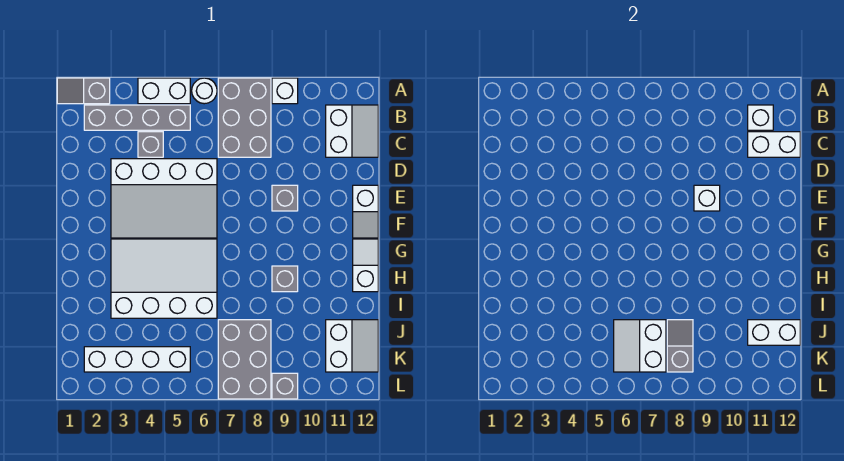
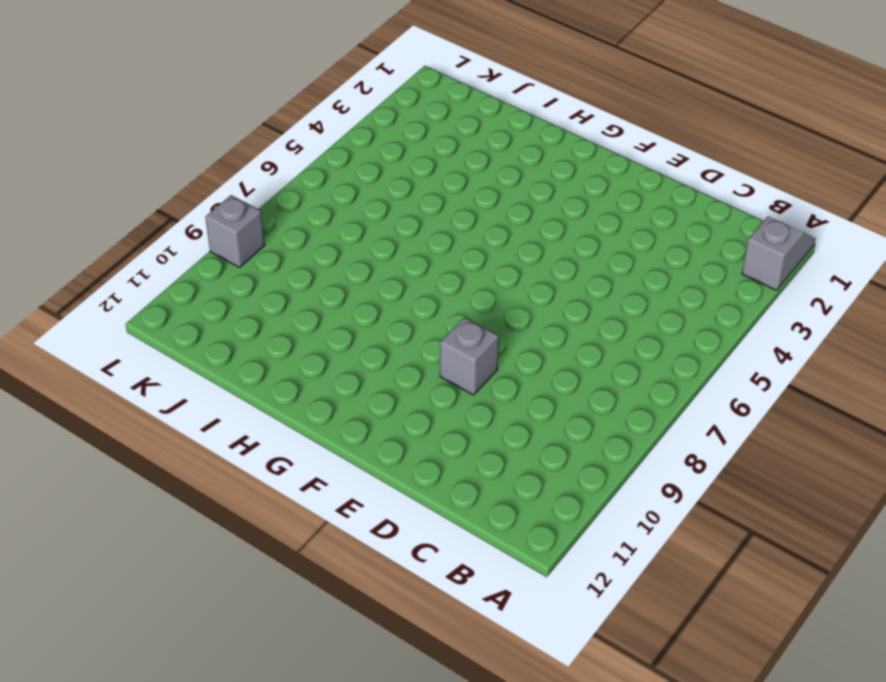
none -> white brick A4:A5 level 1
none -> white round brick A6 level 1
none -> grey brick A7:C8 level 1

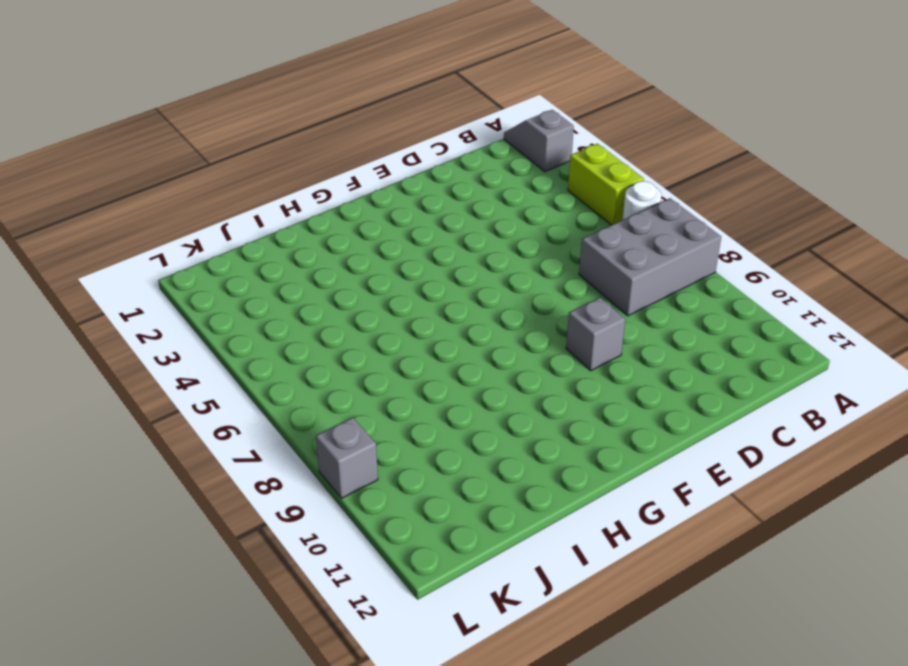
lime brick A4:A5 level 1 -> white brick A4:A5 level 1
none -> white brick A9 level 1
none -> grey brick B2:B5 level 1
none -> white slope B11:C12 level 1 top 11

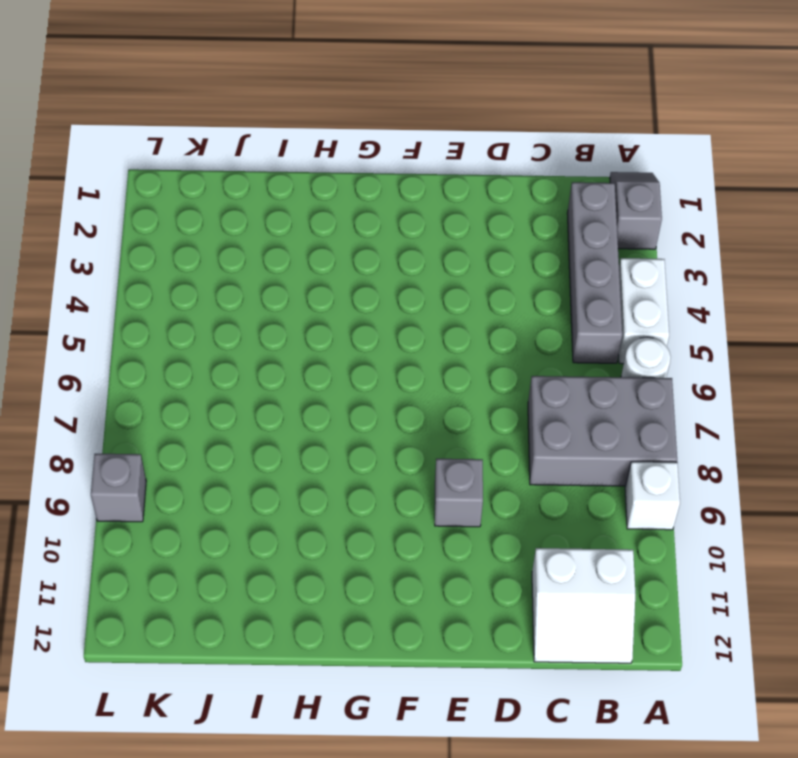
none -> grey brick C4 level 1
none -> white slope D3:F6 level 1 top D
none -> white slope E12:F12 level 1 top E

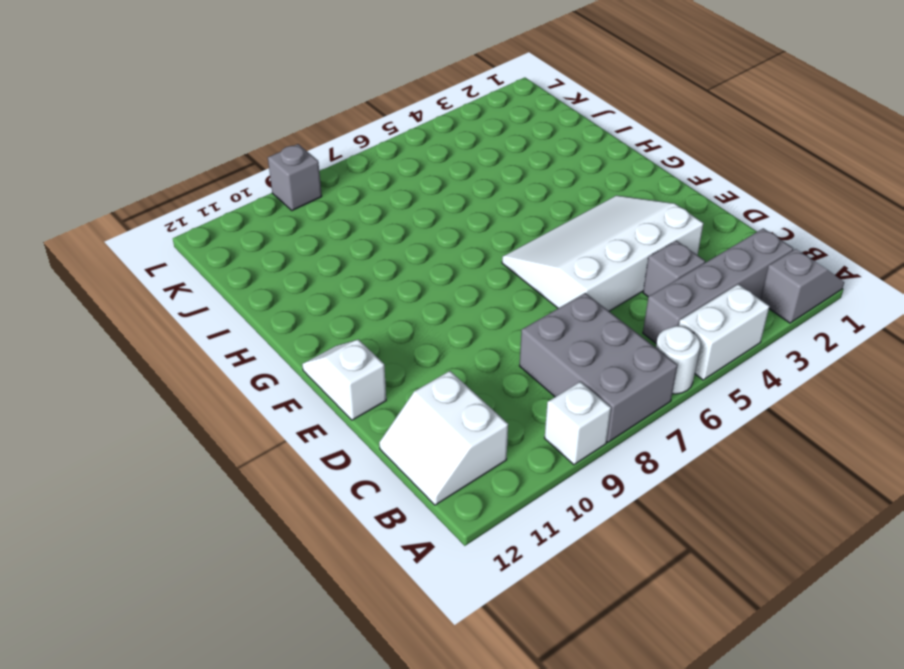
none -> grey brick E9 level 1
none -> white slope G3:I6 level 1 top I
none -> white slope G12:H12 level 1 top H

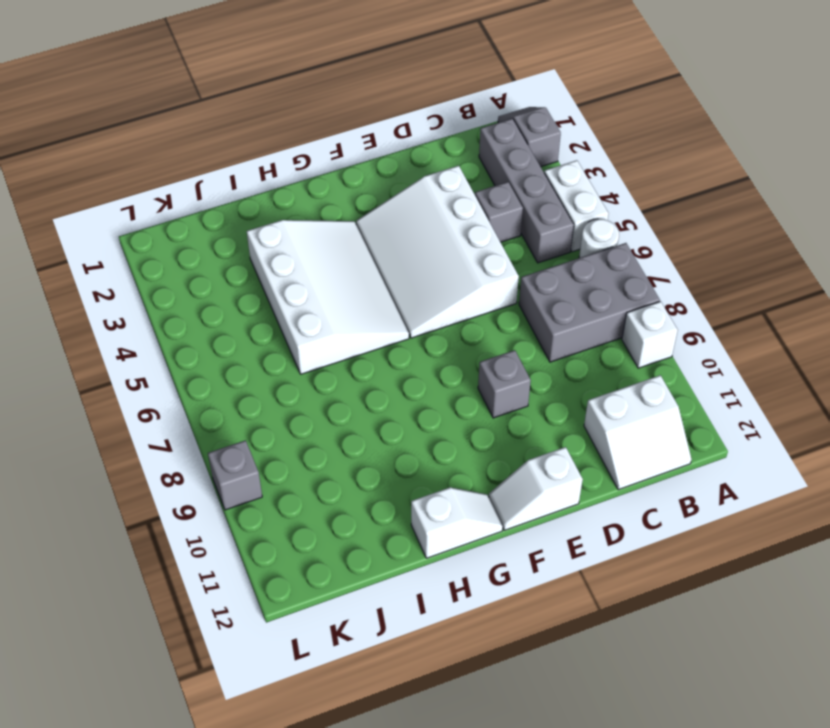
none -> grey brick H9 level 1
none -> grey brick J7:L8 level 1
none -> white slope J11:K12 level 1 top 11

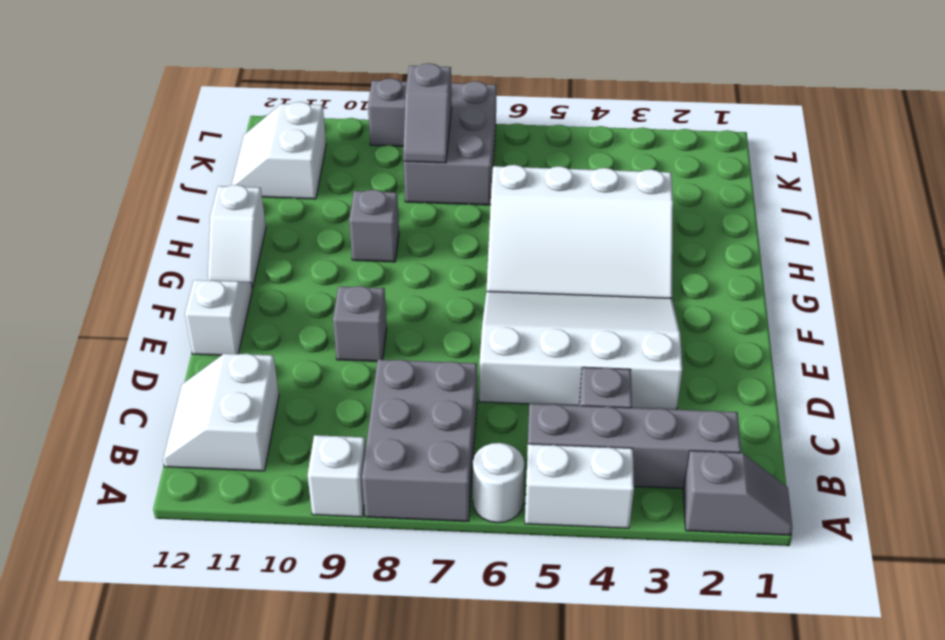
none -> white brick K2:K5 level 1
none -> white brick B11 level 2
none -> white brick C11:C12 level 2

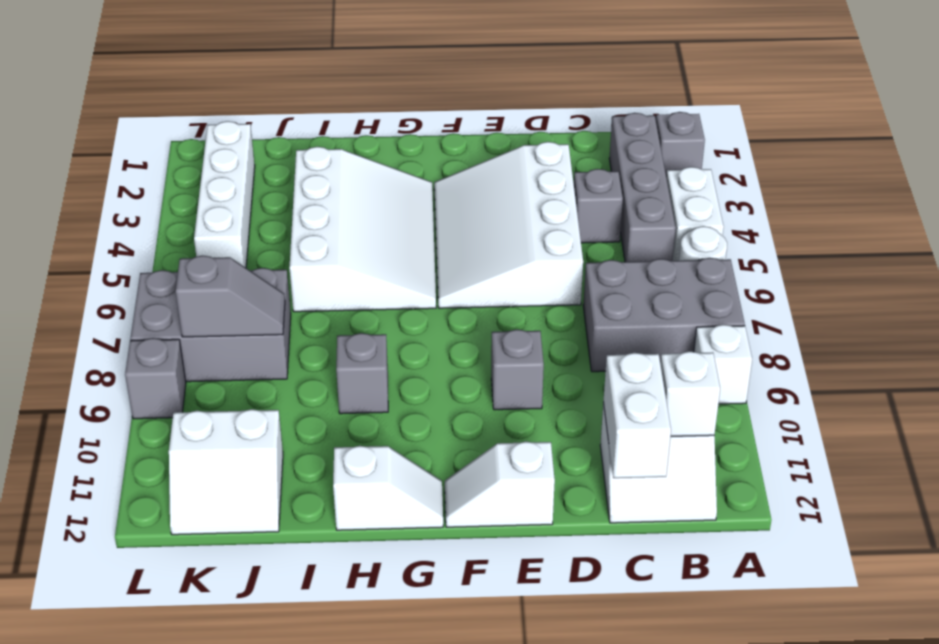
none -> white brick E9 level 2
none -> white slope J6:K7 level 2 top 7
none -> white brick J11:J12 level 2

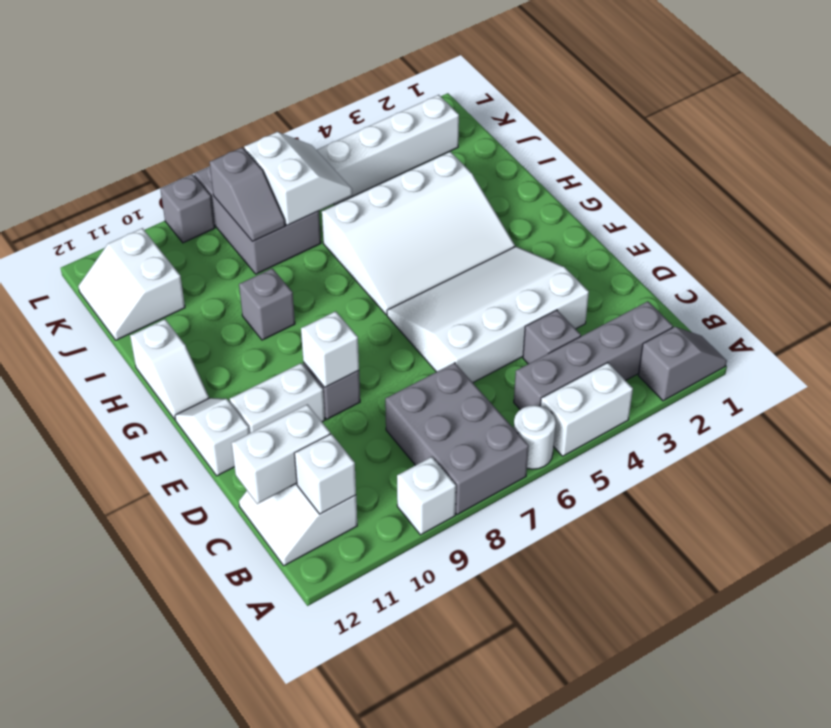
white brick E10:E11 level 1 -> white brick J11:J12 level 2

